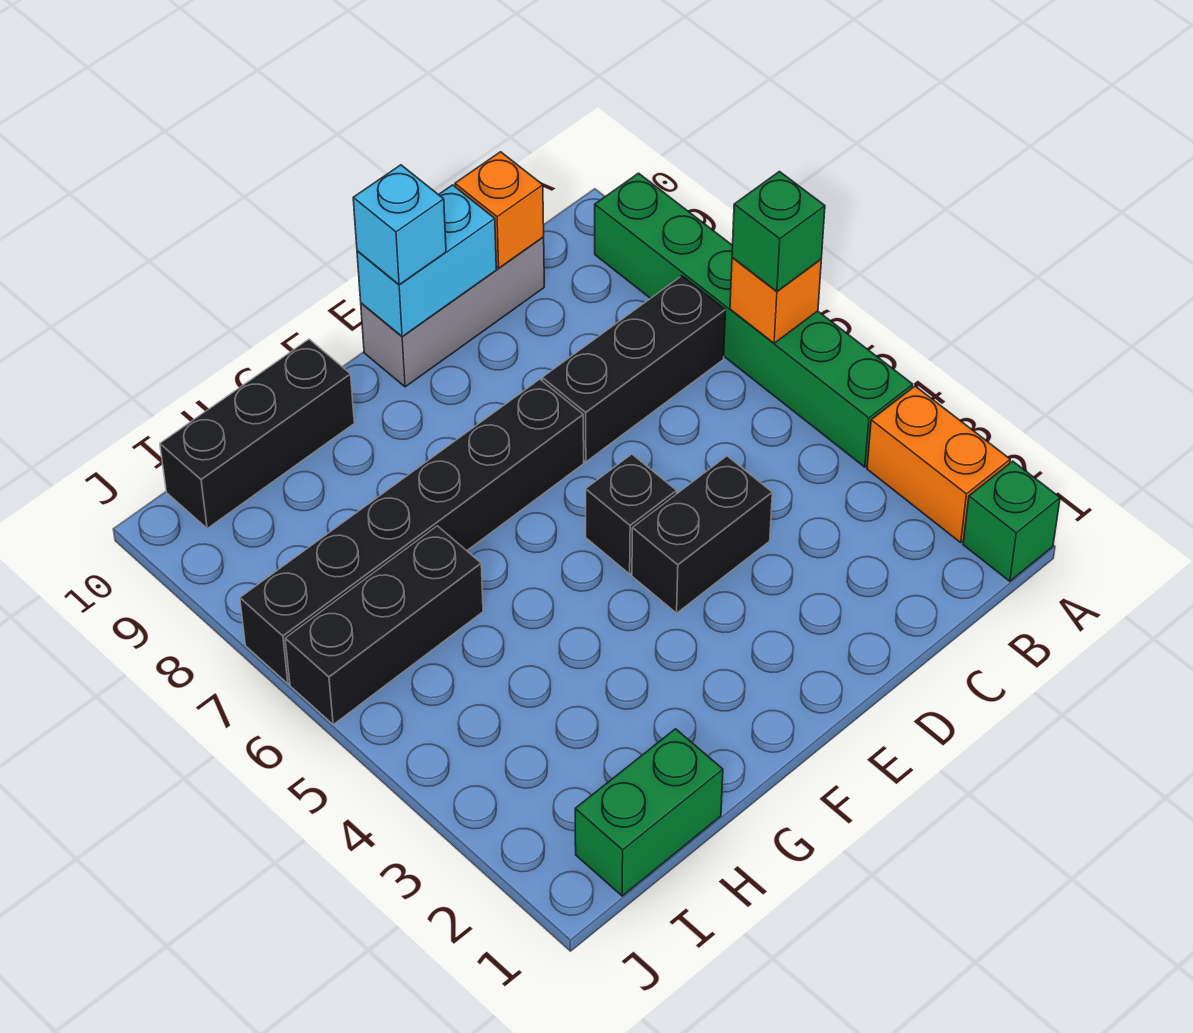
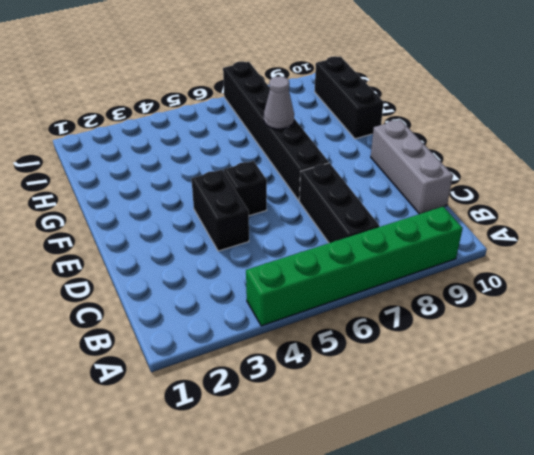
grey cone G7 level 2 -> none
none -> green brick A1 level 1
none -> orange brick A2:A3 level 1
none -> green brick H1:I1 level 1

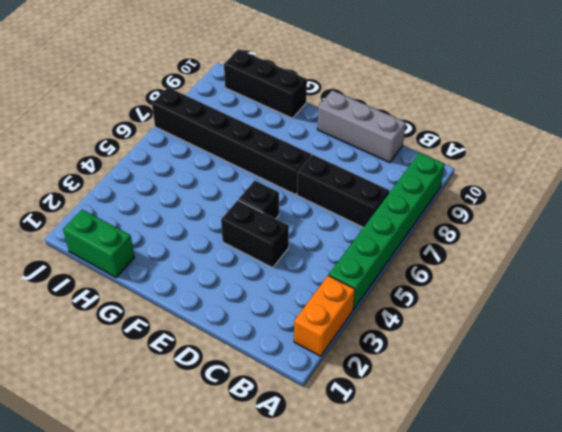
none -> green brick A1 level 1
none -> black brick H6:J6 level 1
none -> orange brick A6 level 2

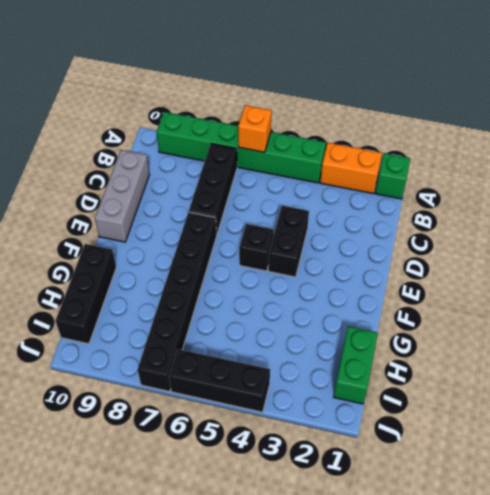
black brick J4:J6 level 1 -> black brick H6:J6 level 1
none -> orange brick C10 level 2
none -> cyan brick D10:E10 level 2
none -> green brick A6 level 3

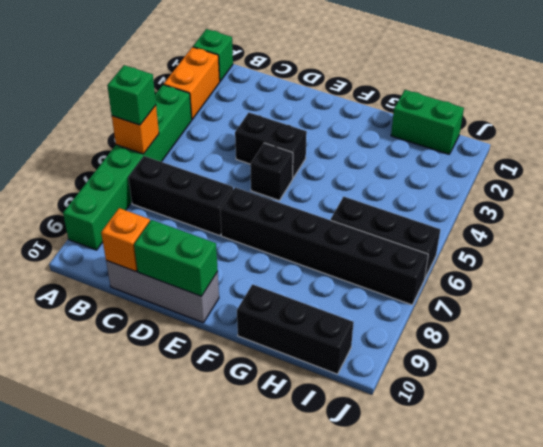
green brick D10:E10 level 2 -> cyan brick D10:E10 level 2
none -> cyan brick E10 level 3

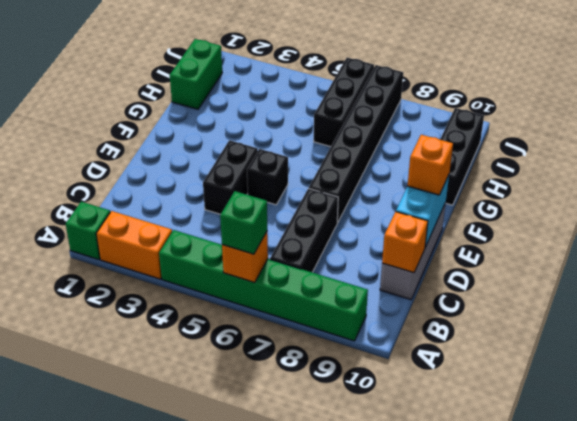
orange brick E10 level 3 -> cyan brick E10 level 3

